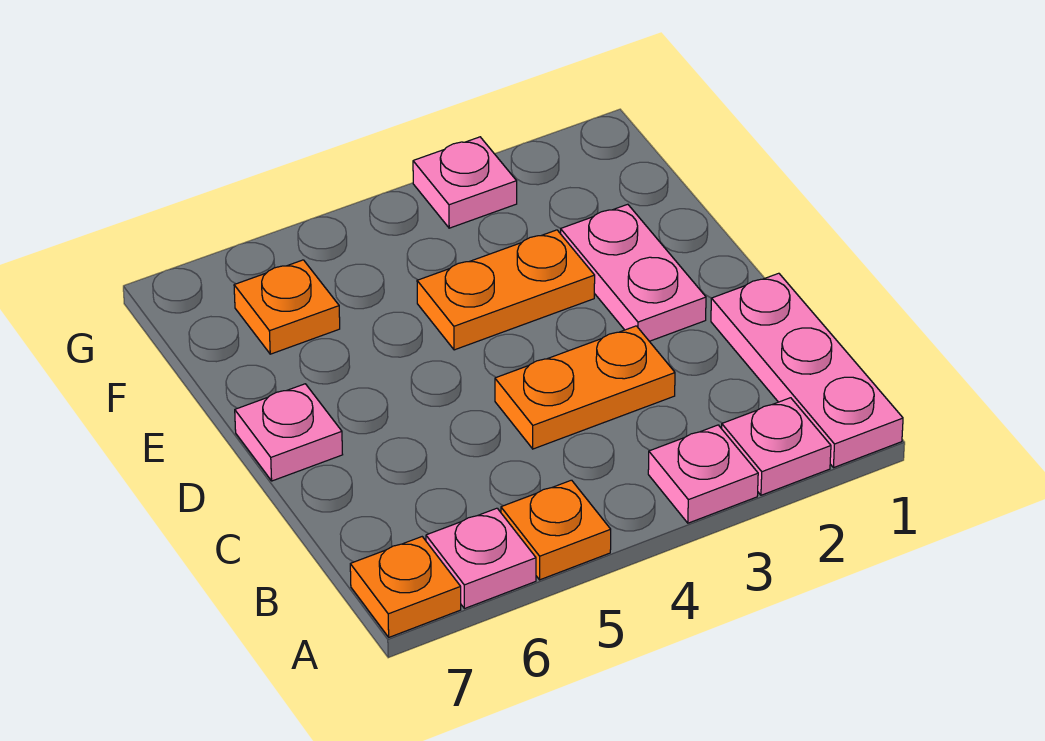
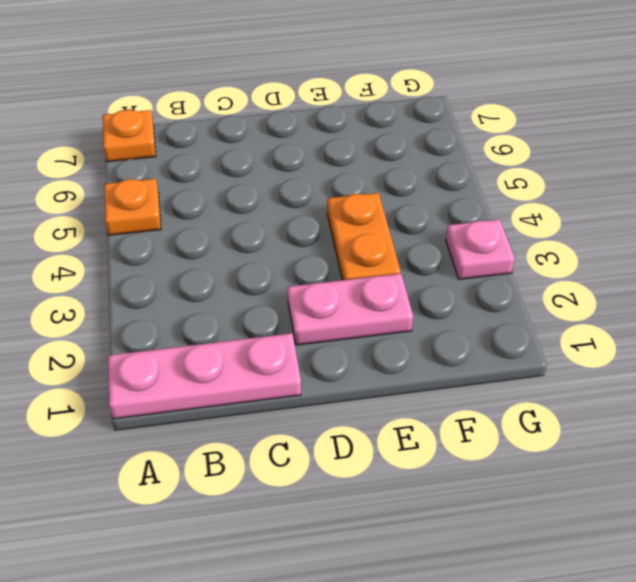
none -> pink plate A2 level 1
none -> pink plate A3 level 1
none -> pink plate A6 level 1

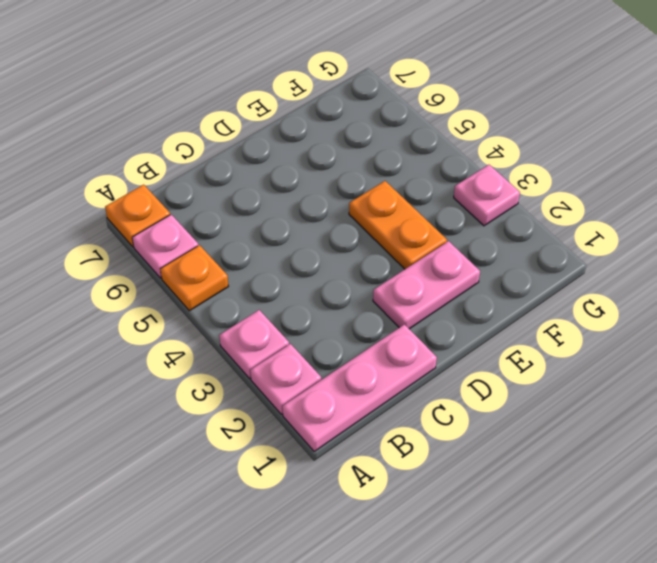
none -> orange plate C3:C4 level 1
none -> pink plate D7 level 1
none -> orange plate F6 level 1

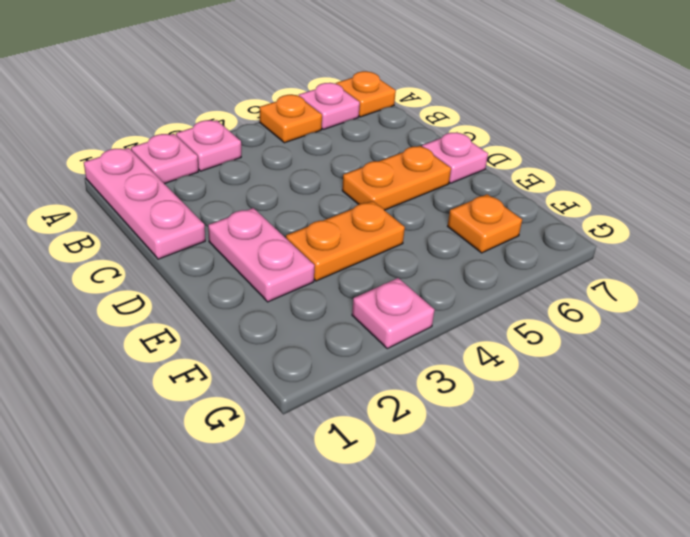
orange plate D5:D6 level 1 -> orange plate C3:C4 level 1

